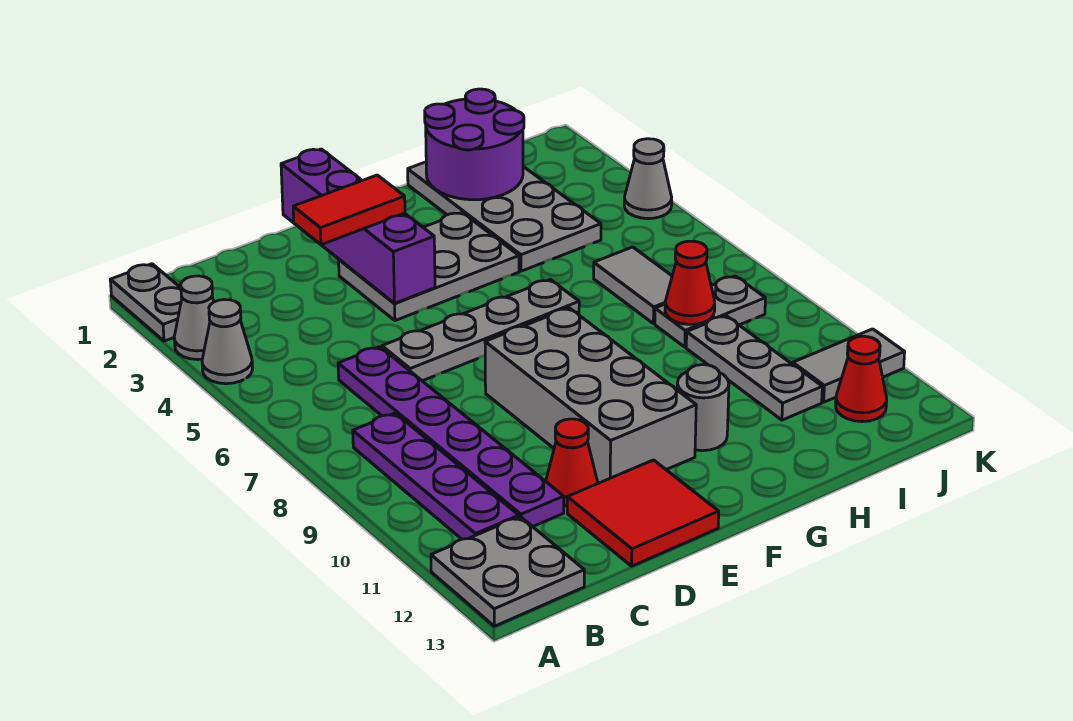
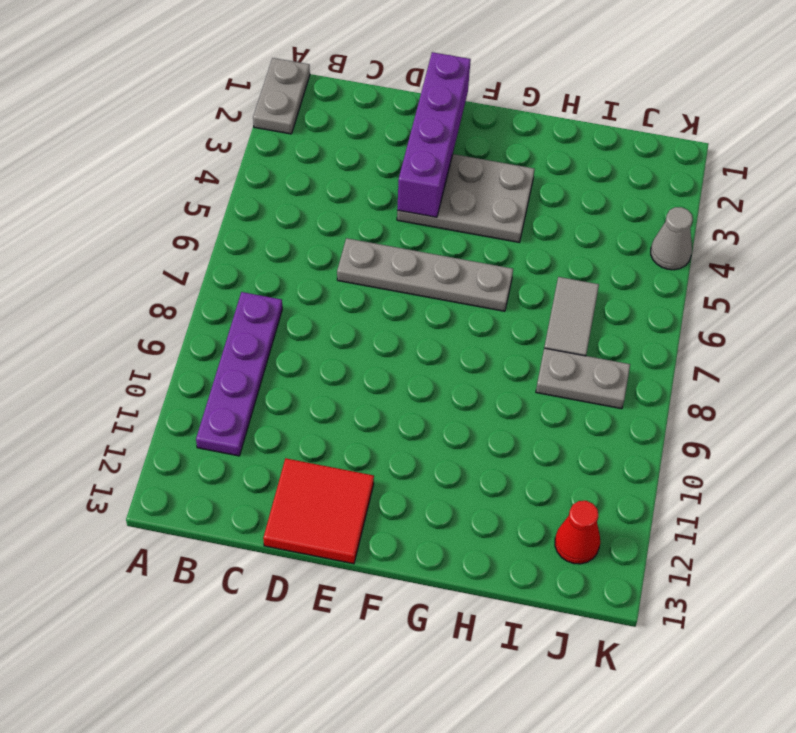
none -> grey cone A3 level 1
none -> grey cone A4 level 1
none -> grey plate A12:B13 level 1

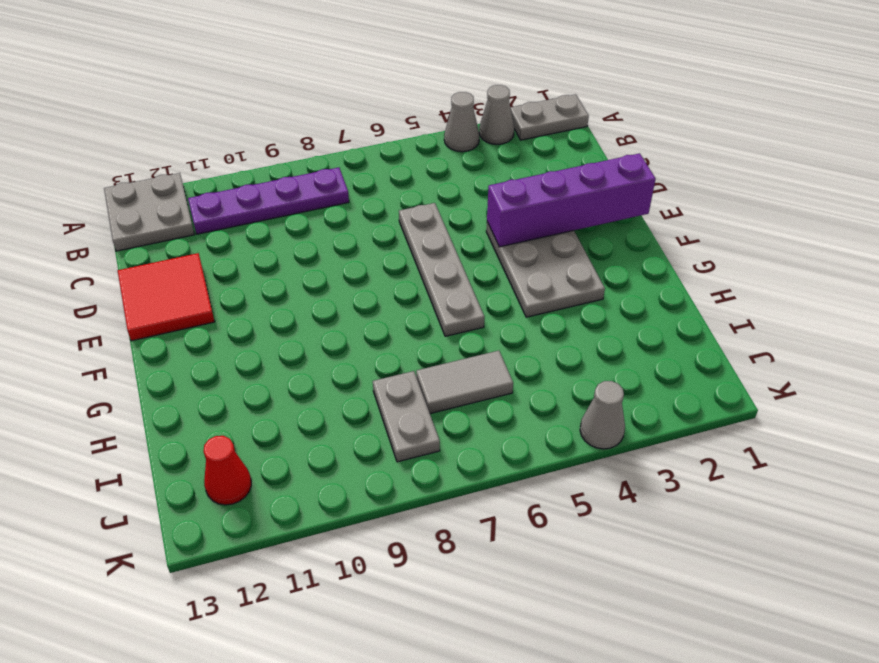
none -> purple plate C6:C11 level 1
none -> red cone D11 level 1
none -> grey brick E8:F11 level 1

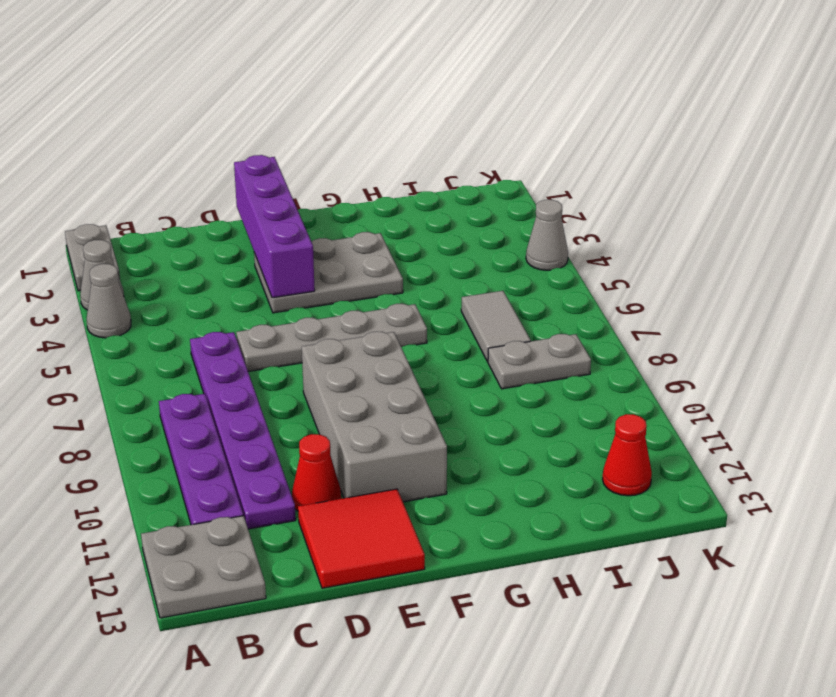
none -> grey round brick G11 level 1
none -> grey plate H1:I4 level 1
none -> grey plate I9:I11 level 1

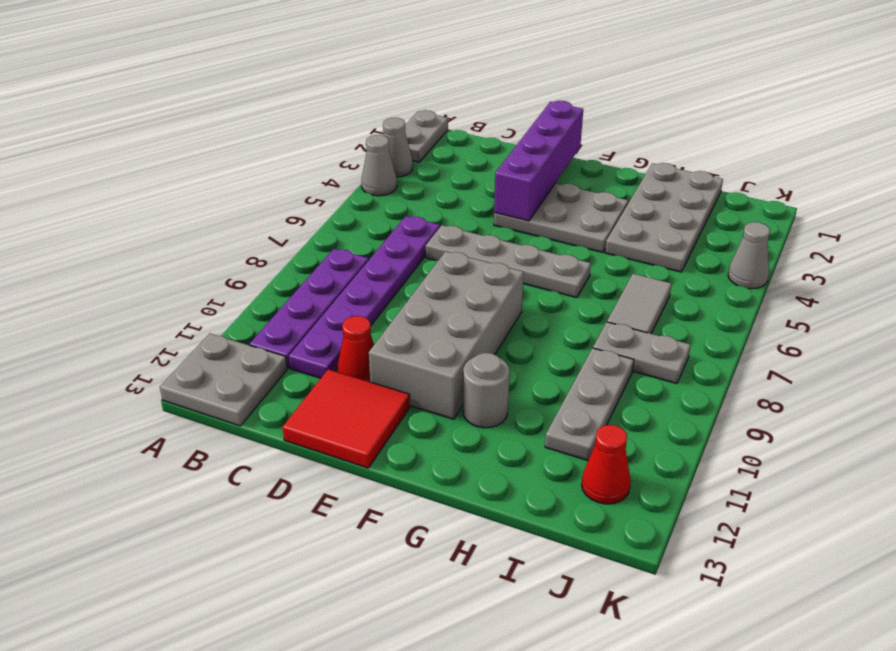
none -> grey tile J11:K11 level 1
none -> purple round brick H1:I2 level 2
none -> red cone I8 level 2

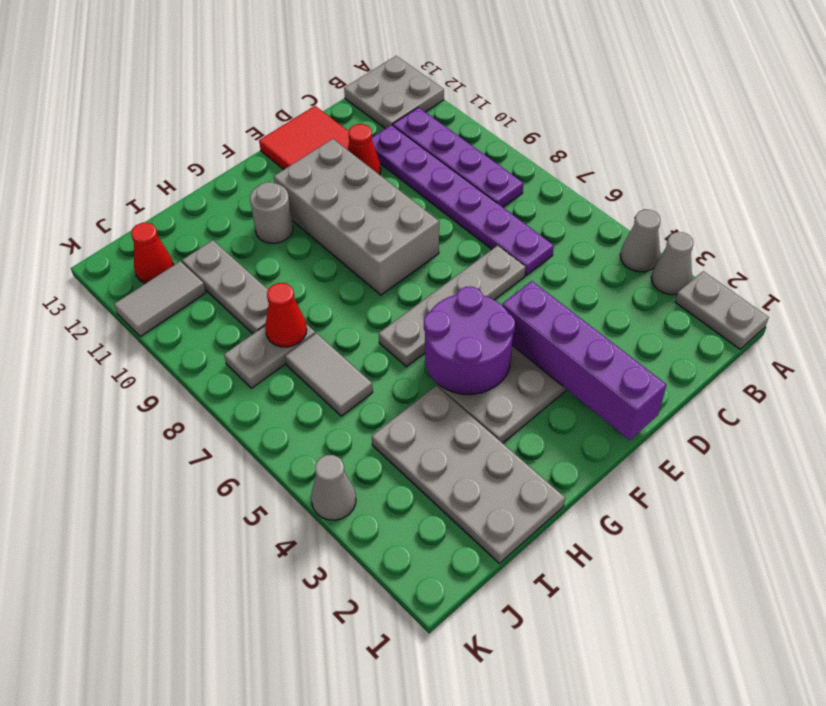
purple round brick F4:G5 level 2 -> purple round brick H1:I2 level 2
none -> red tile D3:E3 level 3

